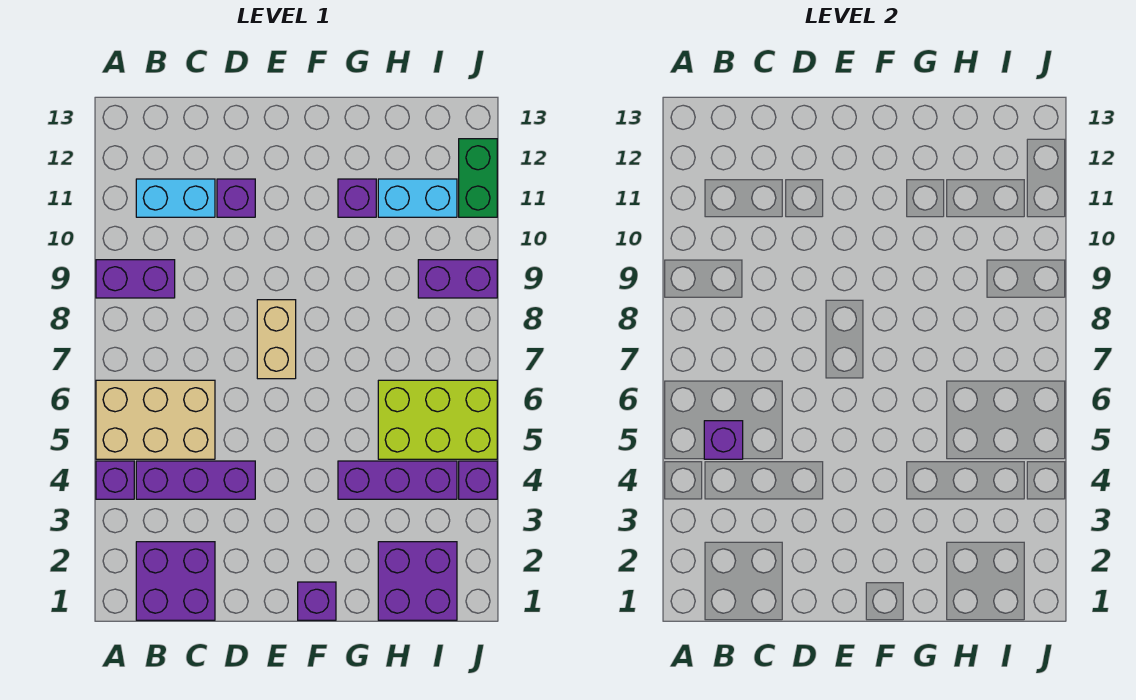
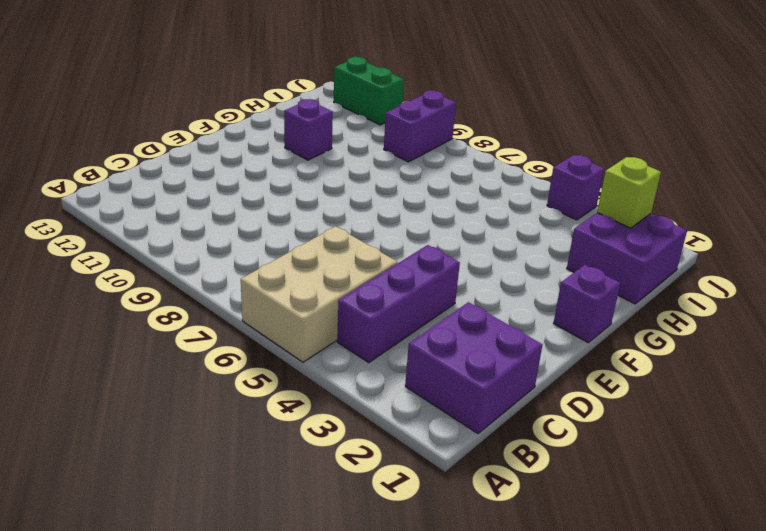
lime brick I2 level 2 -> none
none -> purple brick A4 level 1
none -> purple brick A9:B9 level 1
none -> cyan brick B11:C11 level 1

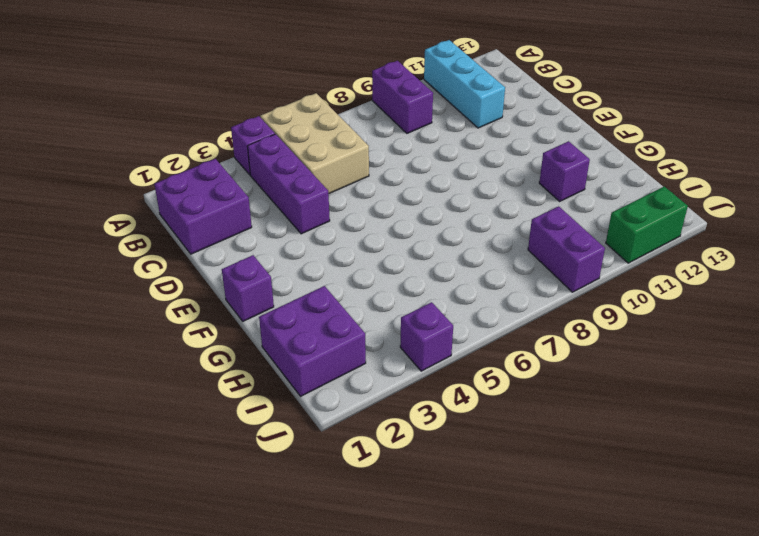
cyan brick A11:C11 level 1 -> cyan brick B11:C11 level 1
none -> purple brick D11 level 1
none -> tan brick E7:E8 level 1
none -> purple brick G4:I4 level 1

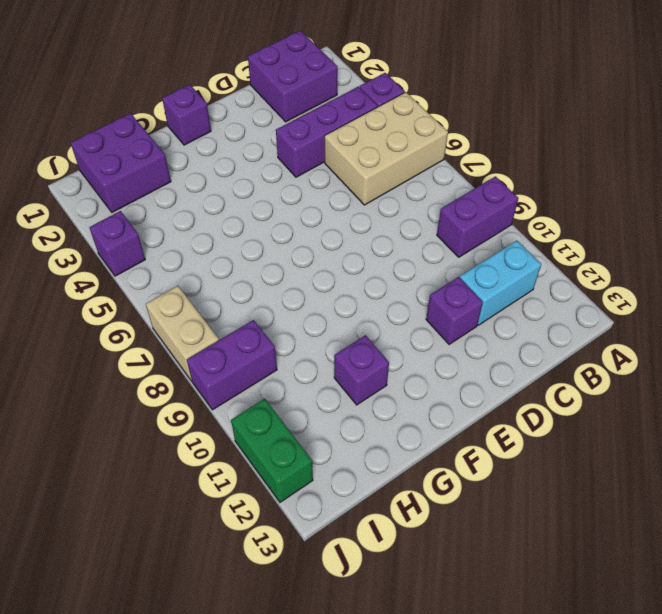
tan brick J7:J8 level 1 -> tan brick E7:E8 level 1
none -> purple brick G4:I4 level 1
none -> lime brick H5:J6 level 1
none -> cyan brick H11:I11 level 1

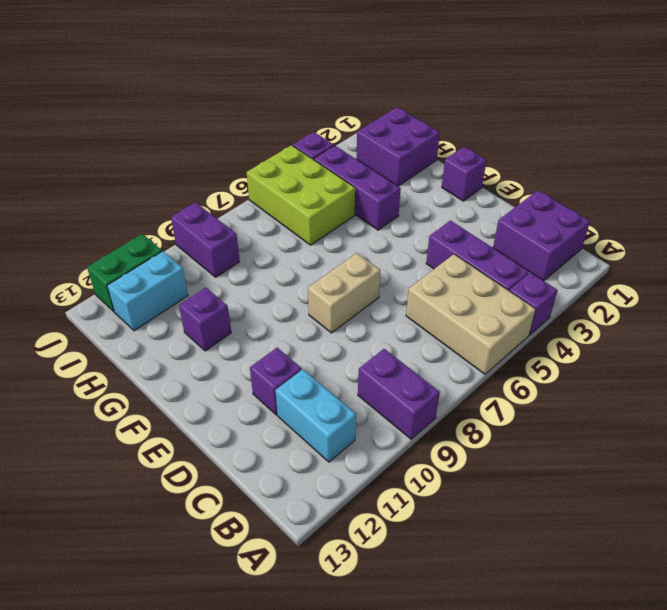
cyan brick I11:I12 level 1 -> cyan brick H11:I11 level 1
none -> purple brick B5 level 2

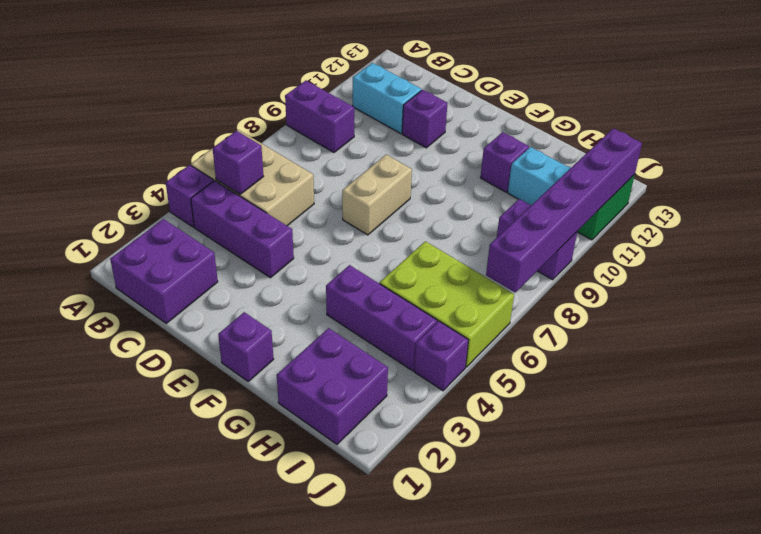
purple brick J7:J12 level 2 -> none

